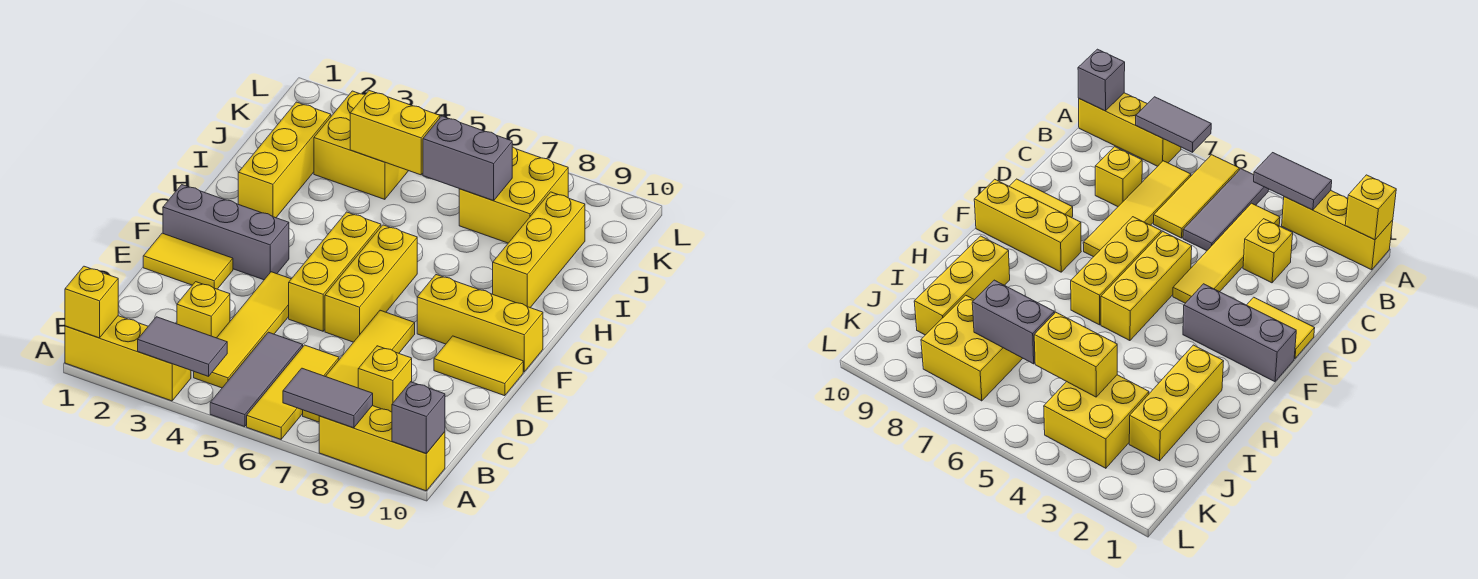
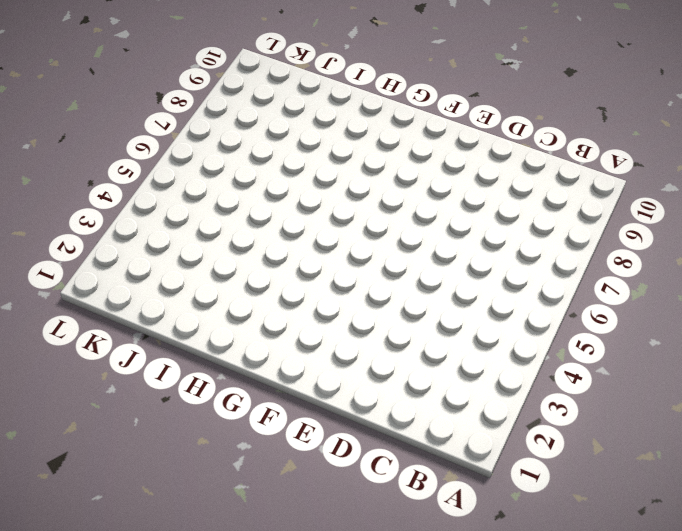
none -> yellow brick A1:A3 level 1
none -> grey tile A5:C5 level 1
none -> yellow tile A6:C6 level 1

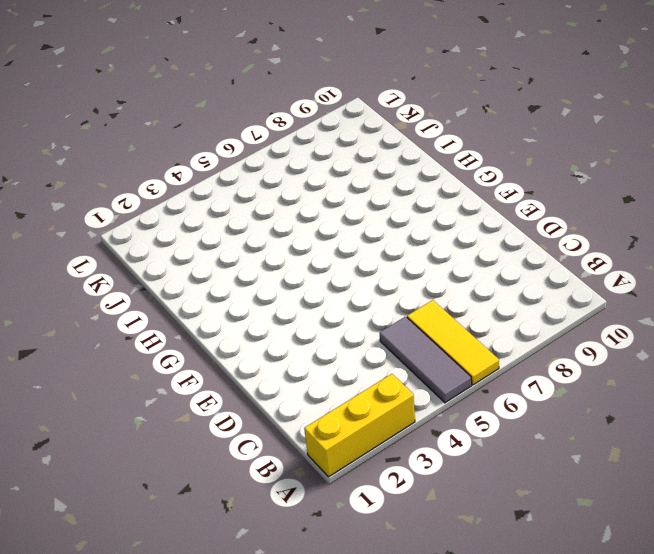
none -> yellow brick A8:A10 level 1
none -> yellow tile B4:E4 level 1
none -> yellow tile B7:E7 level 1

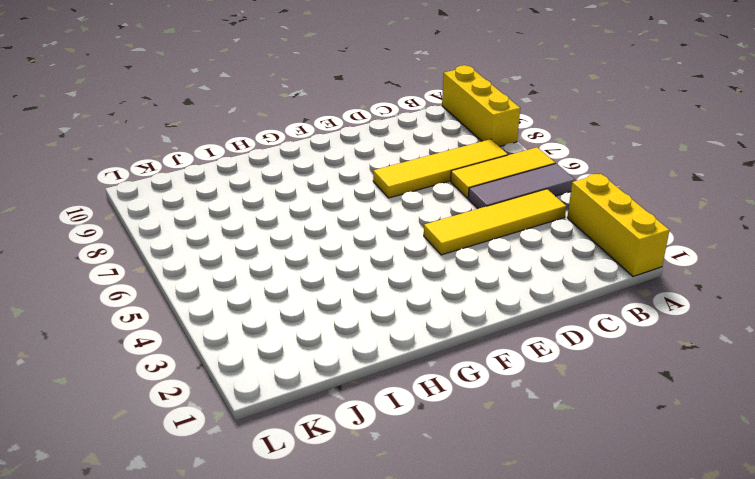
none -> yellow brick C3 level 1
none -> yellow brick C8 level 1
none -> yellow tile E1:E2 level 1

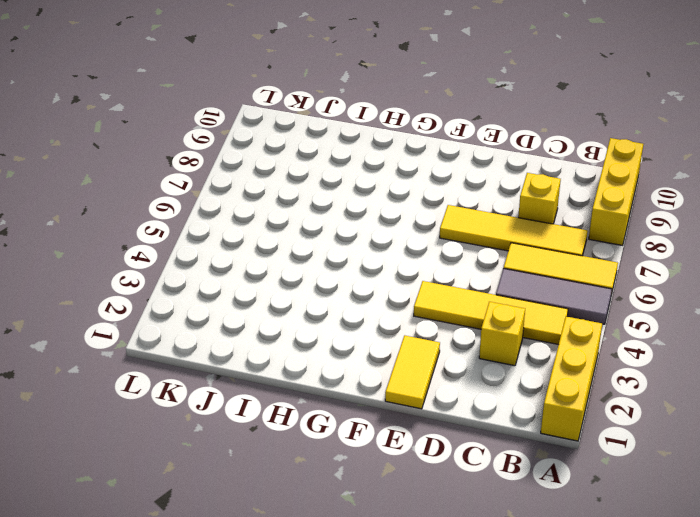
none -> yellow brick E5:G5 level 1
none -> yellow brick E6:G6 level 1
none -> yellow tile E9:E10 level 1

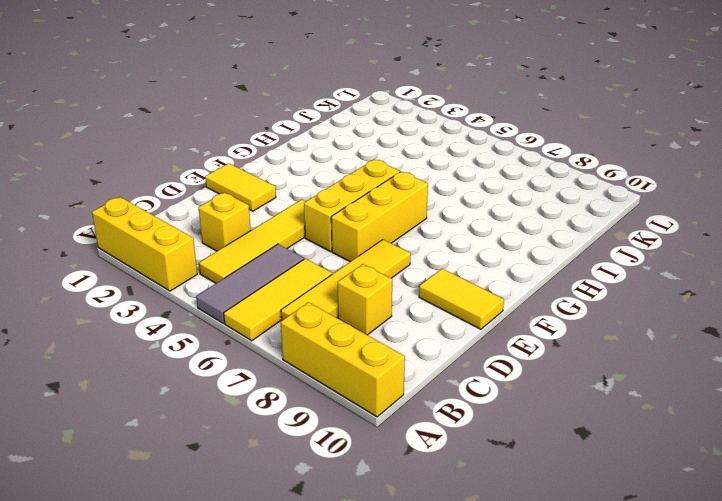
none -> grey brick F1:F3 level 1
none -> yellow brick F8:F10 level 1
none -> yellow brick H2:J2 level 1

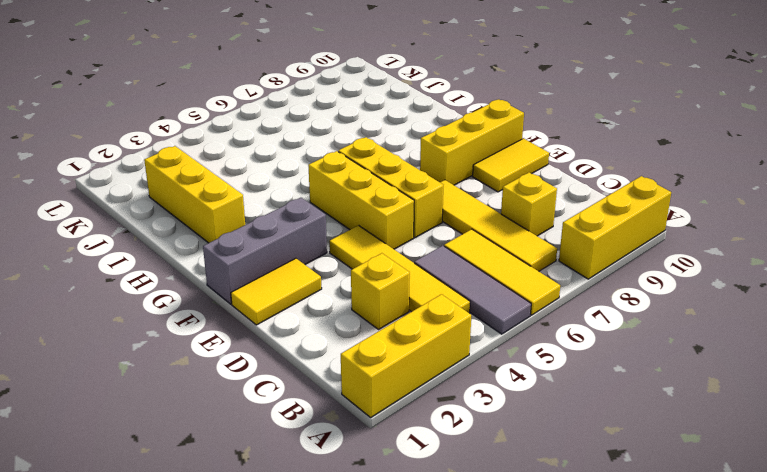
none -> yellow brick H9:J9 level 1
none -> yellow brick J3:K4 level 1
none -> yellow brick J7:K8 level 1

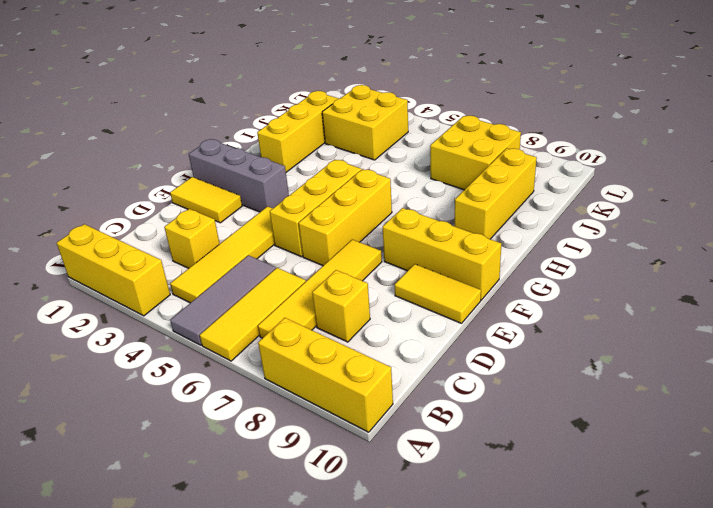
none -> yellow brick A1 level 2
none -> grey tile A3:A4 level 2
none -> grey tile A7:A8 level 2

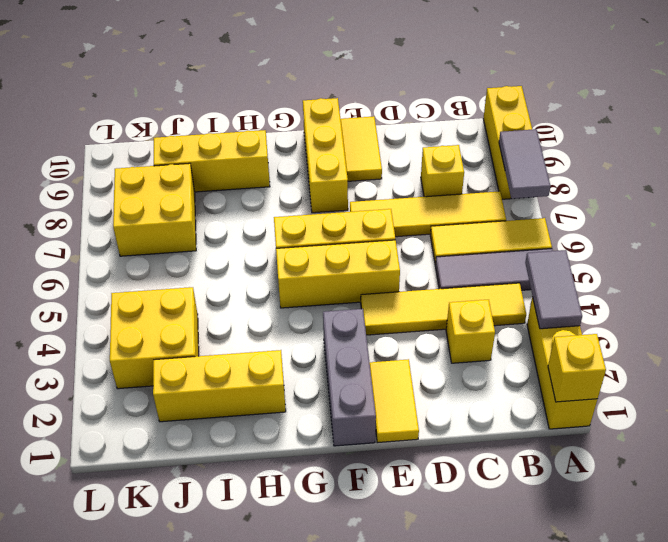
none -> grey brick A10 level 2
none -> yellow brick J4:J5 level 2
none -> grey brick J6:J7 level 2

